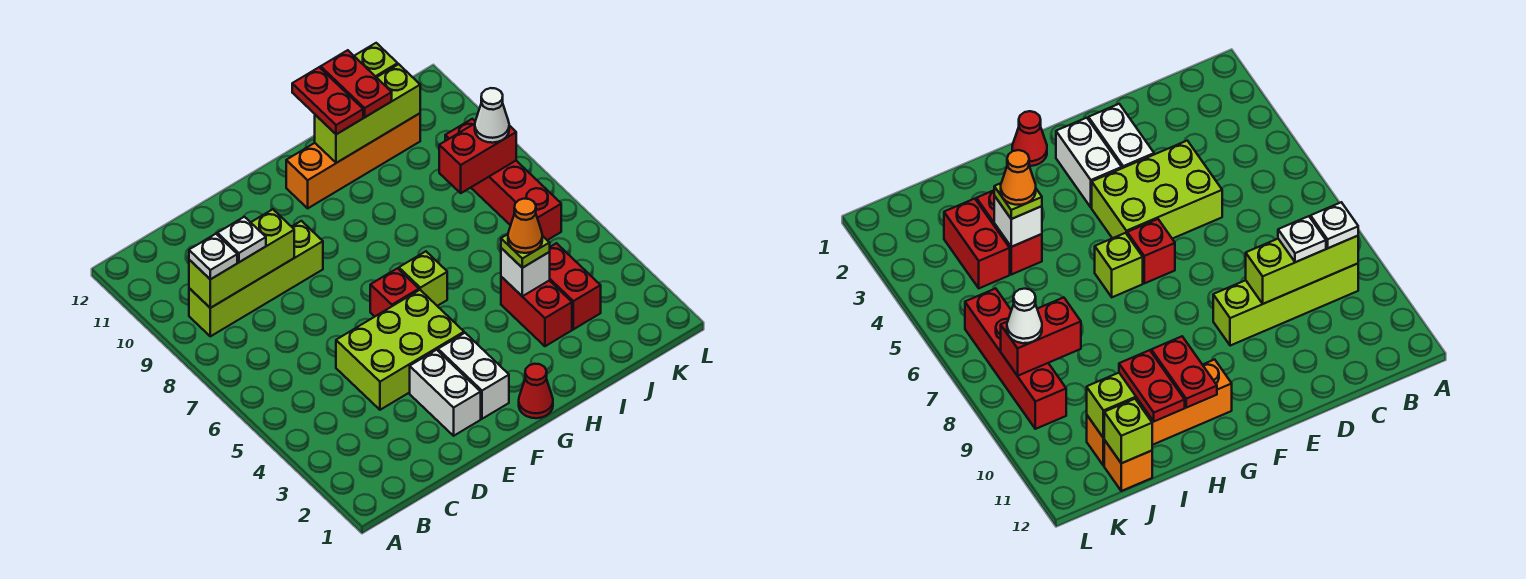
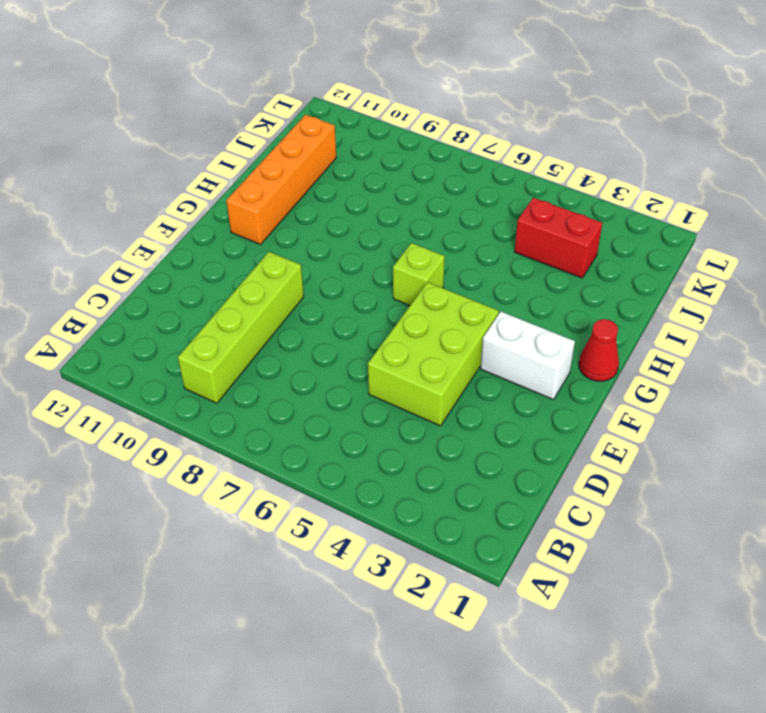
none -> white brick E2:E3 level 1
none -> red brick F6 level 1
none -> red brick I3:I4 level 1

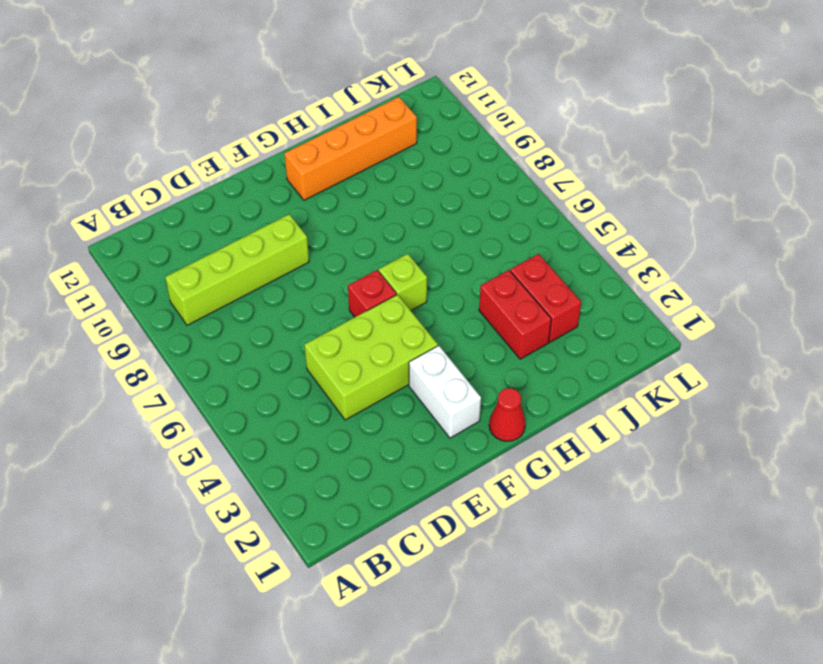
none -> white brick E2:E3 level 1
none -> orange brick J12 level 1
none -> red brick K6:K9 level 1

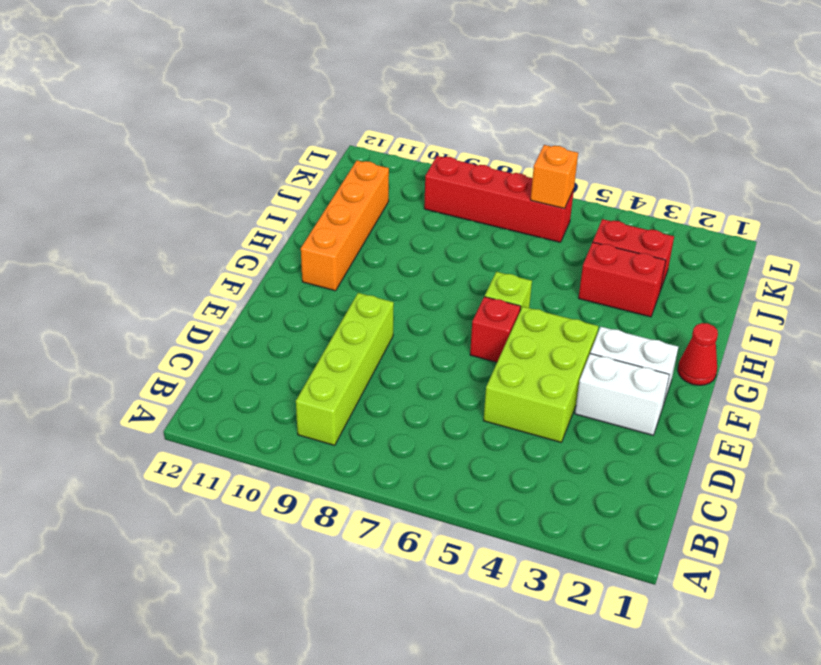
orange brick K6 level 2 -> orange brick J12 level 1
none -> lime brick B9:D9 level 2
none -> lime brick H11:J11 level 2
none -> white brick I4 level 2

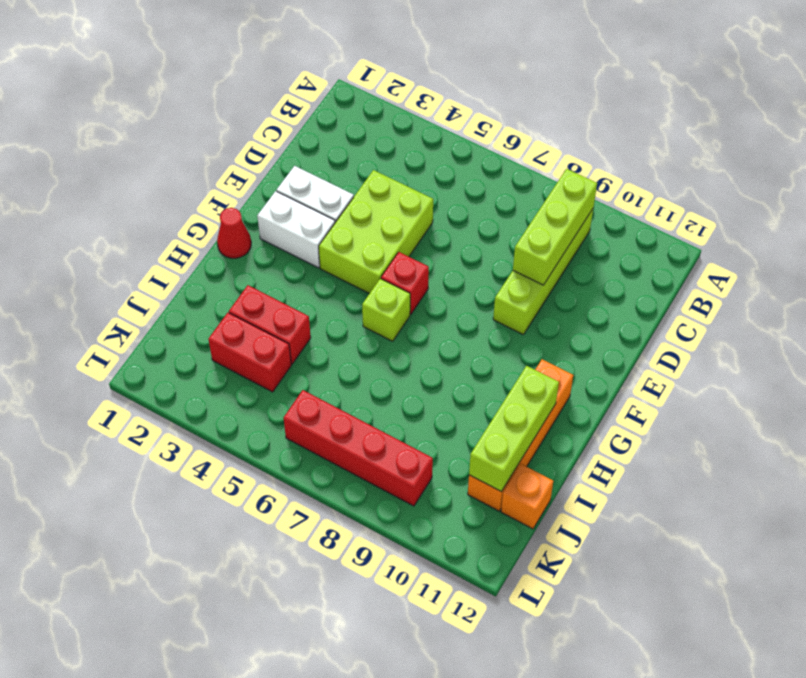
none -> white brick I4 level 2
none -> red brick J8:K8 level 2
none -> lime brick J12 level 2

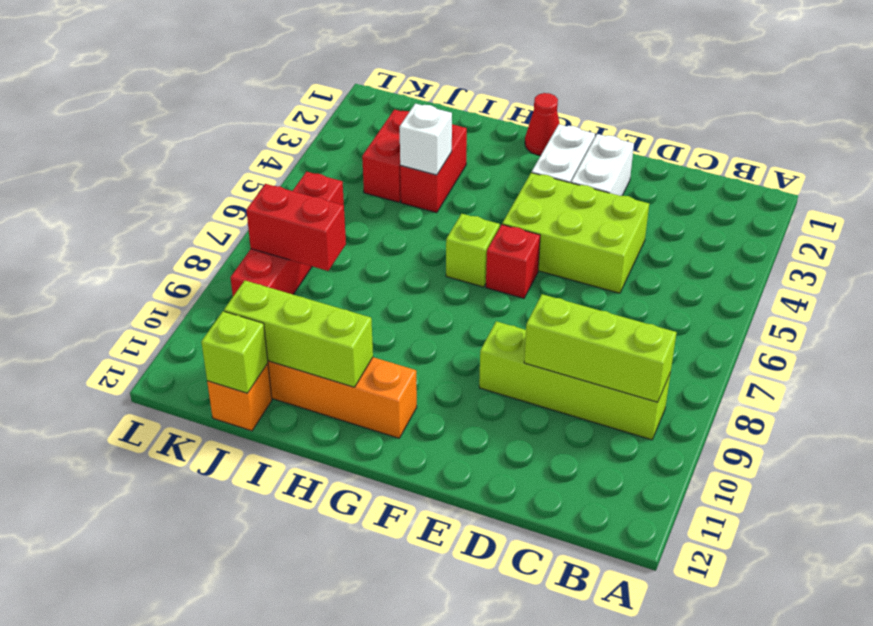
none -> white plate B9 level 3
none -> white plate C9 level 3
none -> red plate H11:H12 level 3

